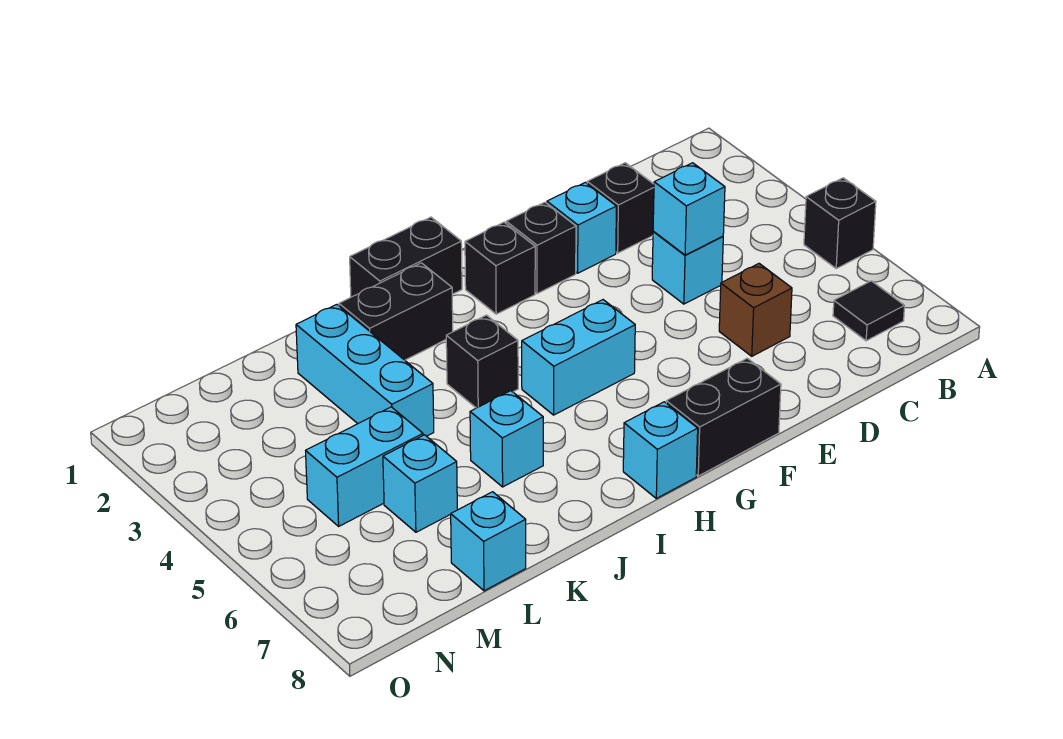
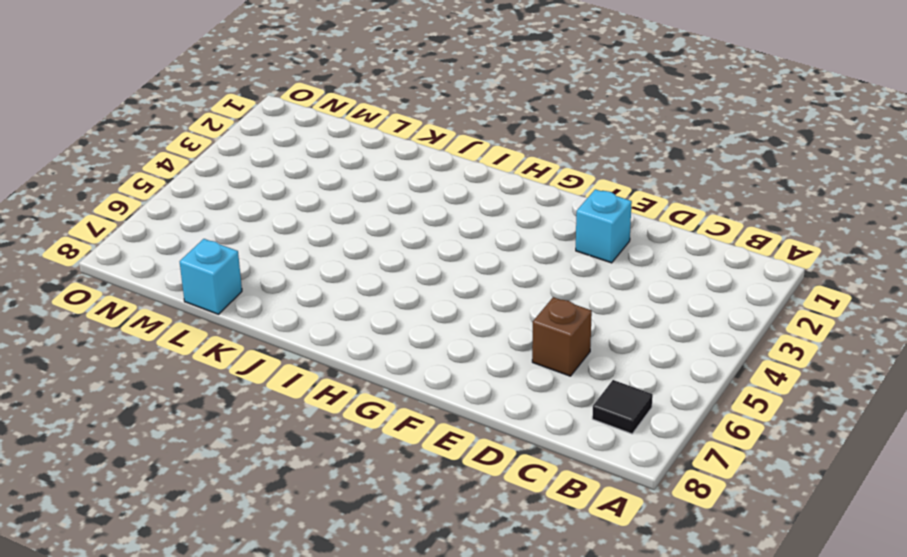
none -> black brick A5 level 1
none -> black brick D2 level 1
none -> cyan brick D4 level 1

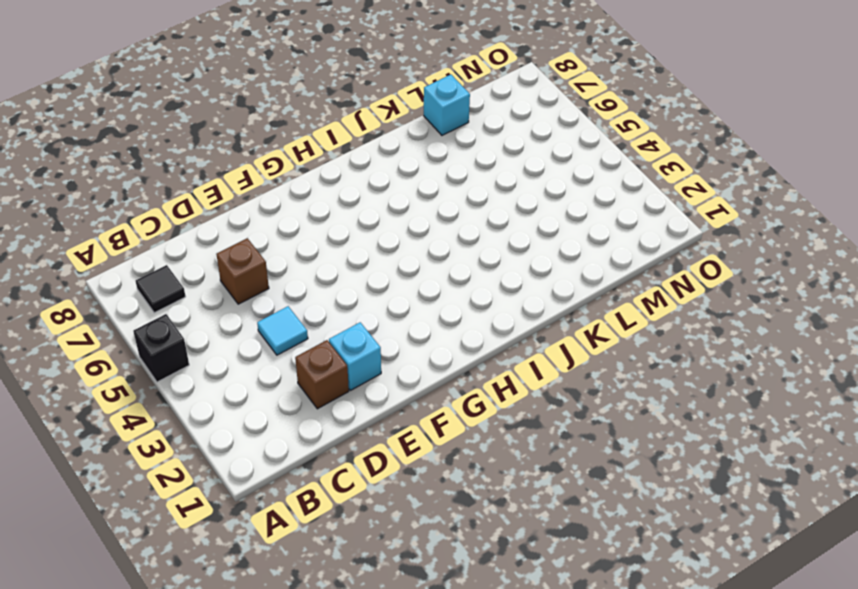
brown brick D2 level 1 -> black brick D2 level 1
cyan tile D4 level 1 -> cyan brick D4 level 1
none -> black brick F2 level 1
none -> black brick F8:G8 level 1
none -> black brick G2 level 1

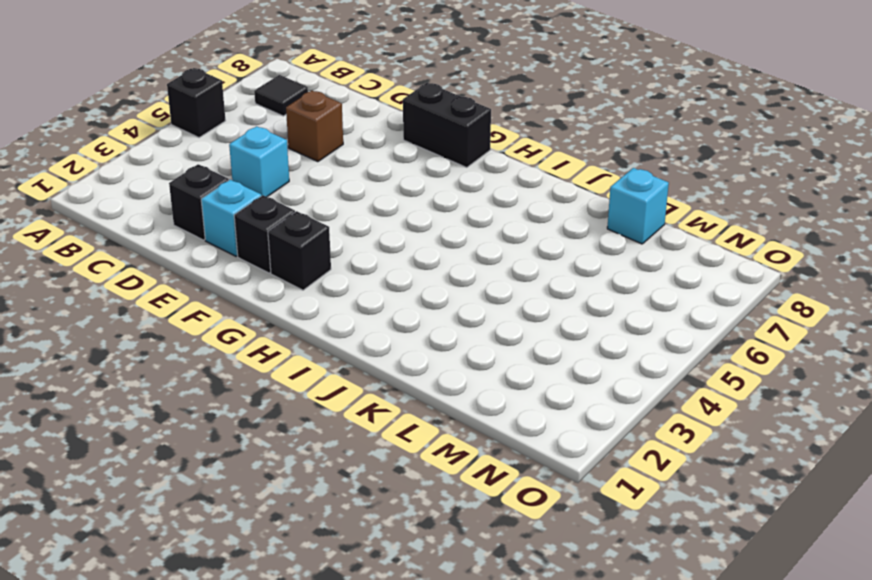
none -> cyan brick G5:H5 level 1
none -> black brick H1:I1 level 1
none -> cyan brick H8 level 1

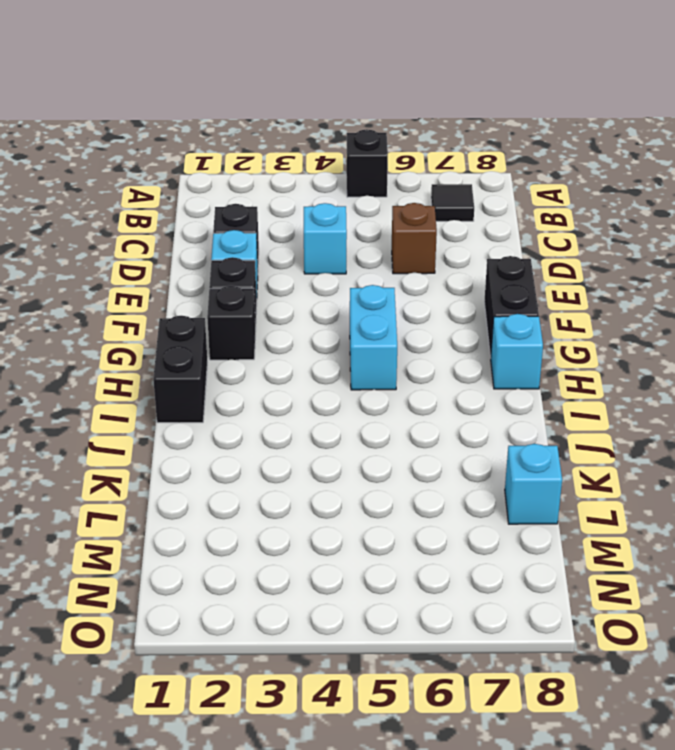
none -> black brick I2:J2 level 1
none -> black brick I4 level 1
none -> cyan brick J6 level 1

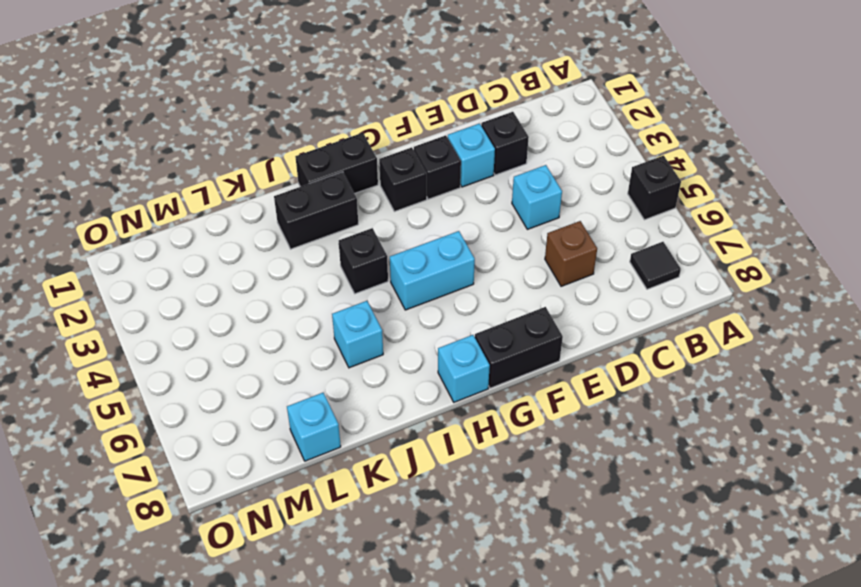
none -> cyan brick K2:K4 level 1
none -> cyan brick L5:M5 level 1
none -> cyan brick L6 level 1

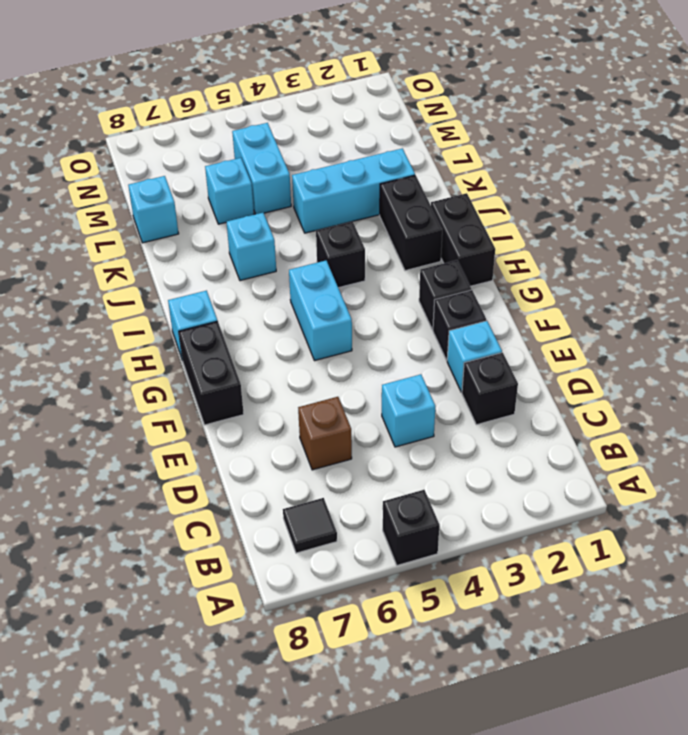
none -> cyan brick D4 level 2

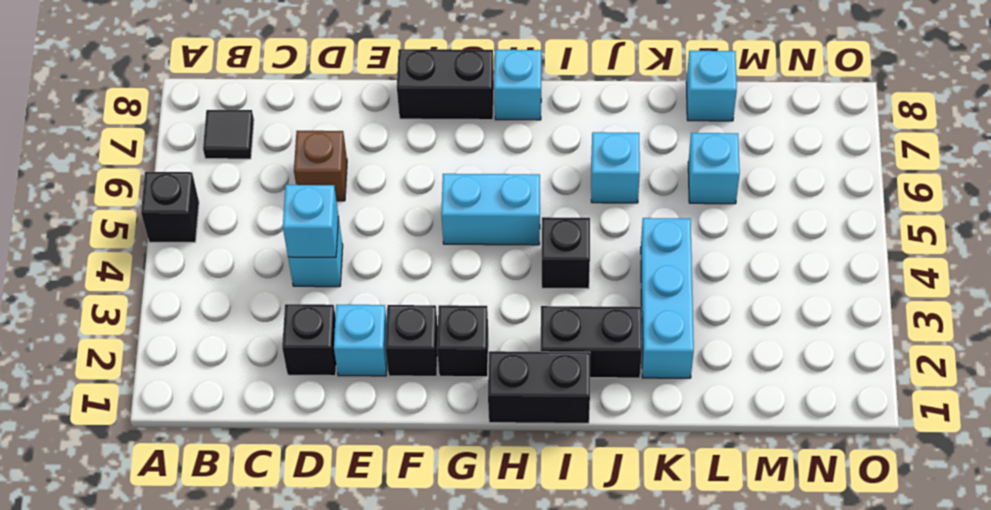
none -> cyan brick L5:M5 level 1

